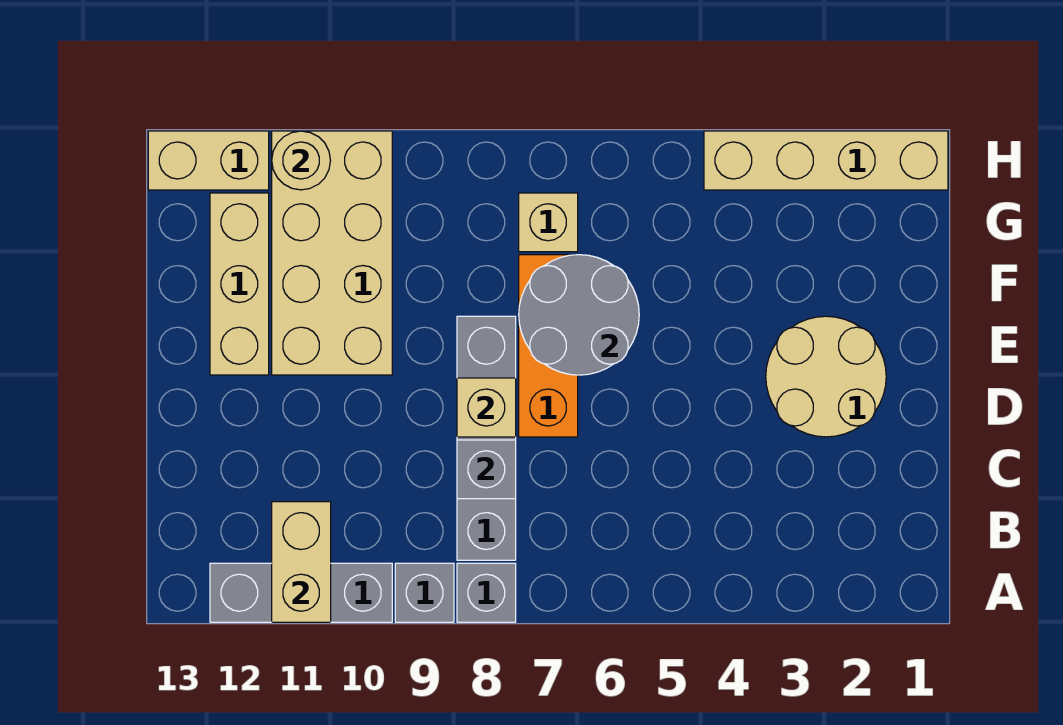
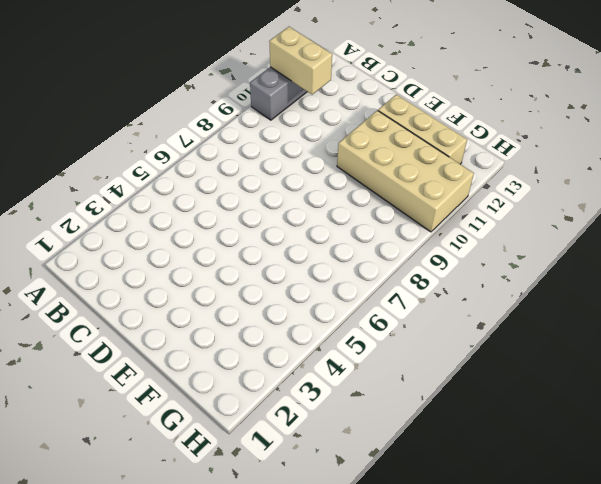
none -> grey brick A8 level 1
none -> grey brick A9 level 1
none -> grey brick B8:E8 level 1

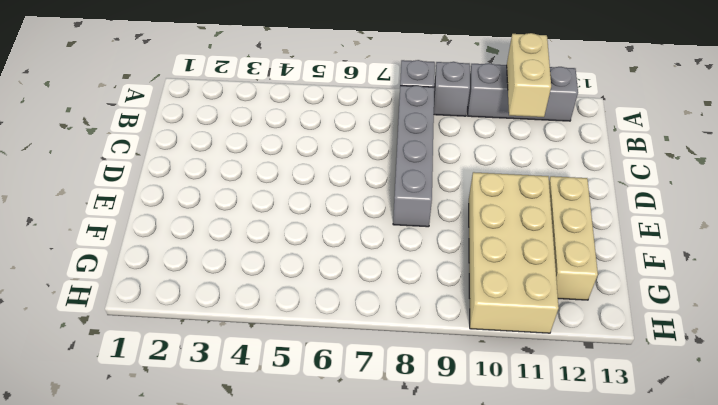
none -> tan round brick D2:E3 level 1
none -> orange brick D7:F7 level 1
none -> tan brick G7 level 1

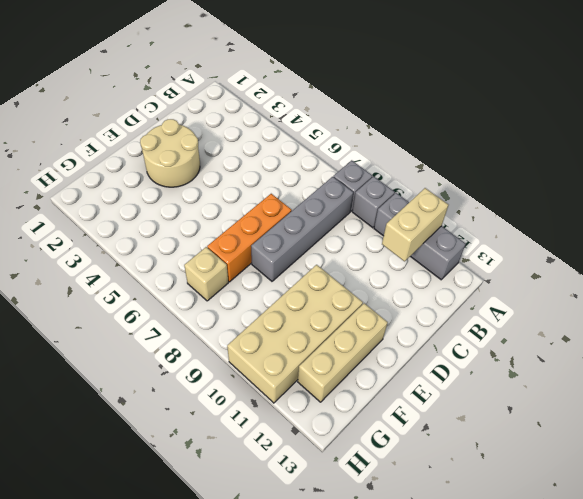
none -> tan brick H1:H4 level 1
none -> tan brick H12:H13 level 1
none -> grey brick C8 level 2

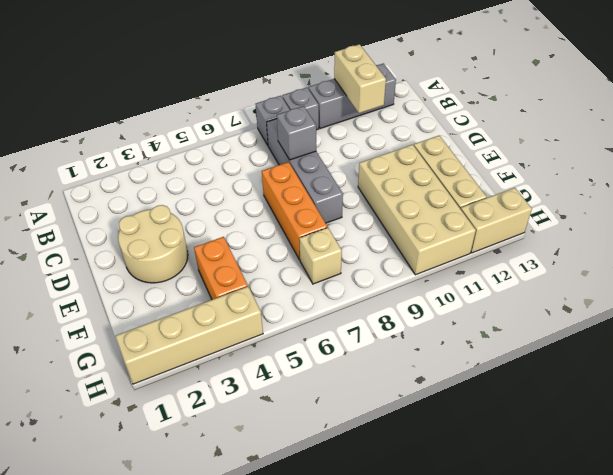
orange brick F4:G4 level 1 -> none
none -> tan brick D8 level 2
none -> grey round brick E6:F7 level 2
none -> tan round brick H11 level 2

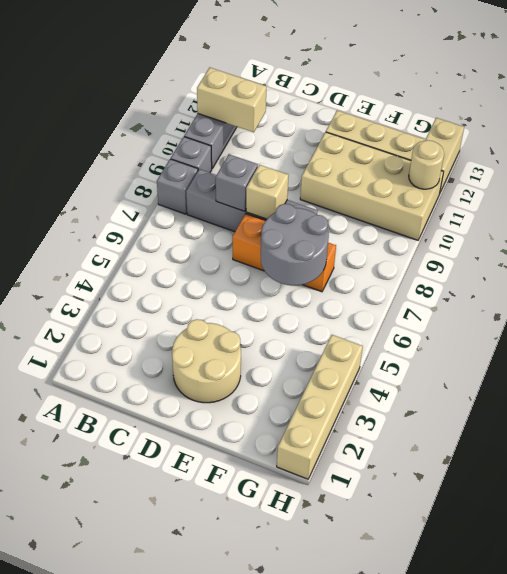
none -> tan brick G7 level 1

